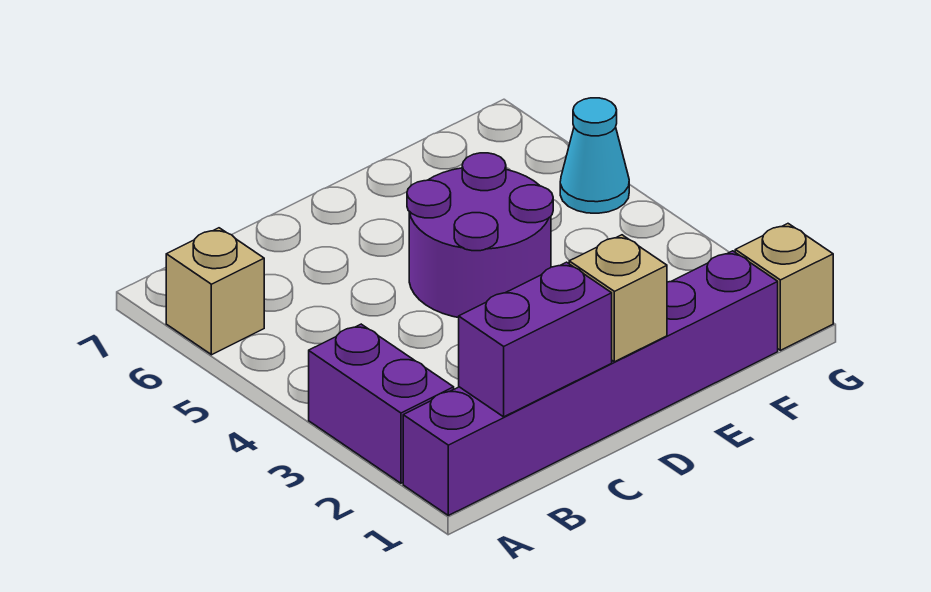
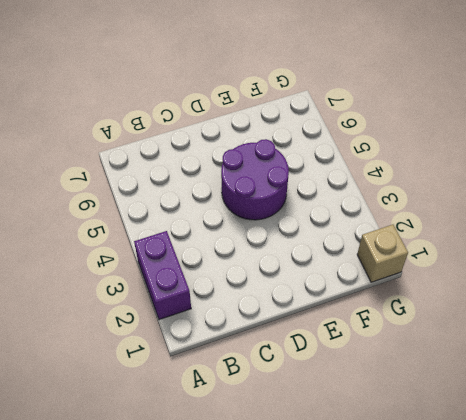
none -> purple brick A1:F1 level 1
none -> tan brick A6 level 1

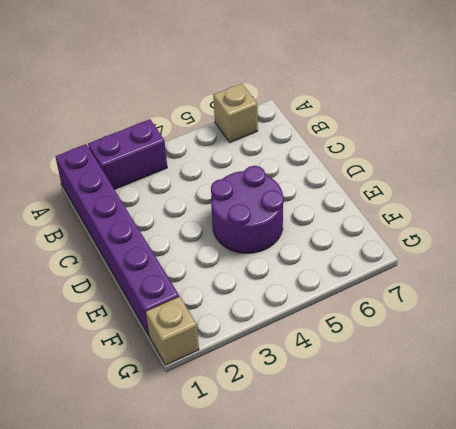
none -> cyan cone G5 level 1
none -> purple brick B1:C1 level 2

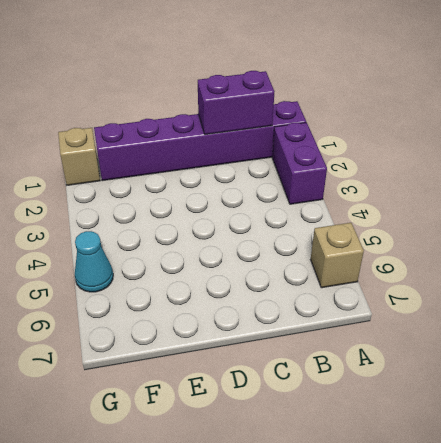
none -> purple round brick D4:E5 level 1
none -> tan brick D1 level 2

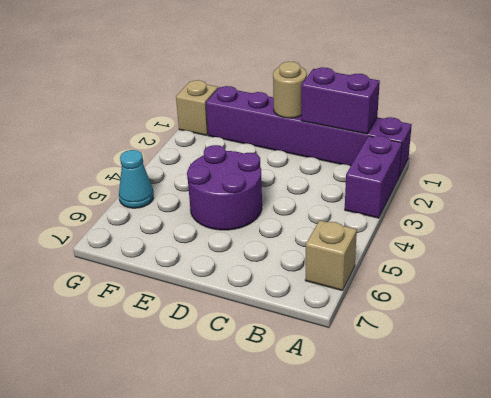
tan round brick D1 level 2 -> tan brick D1 level 2

